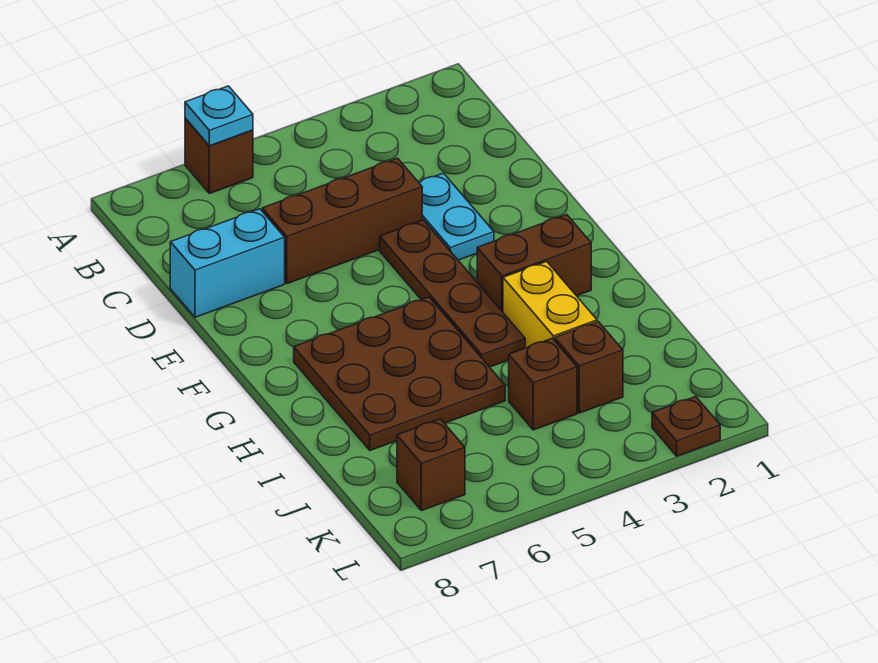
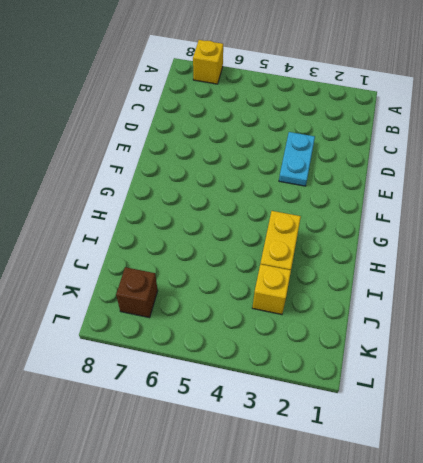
yellow brick A7 level 1 -> none
yellow brick J3 level 1 -> brown brick J3 level 1
none -> brown brick A6 level 1
none -> brown brick D4:D6 level 1
none -> cyan brick D7:D8 level 1

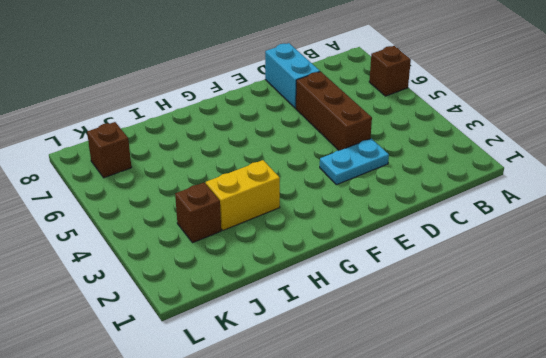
none -> brown plate E4:H4 level 1
none -> brown brick G2:G3 level 1
none -> brown plate G5:I7 level 1

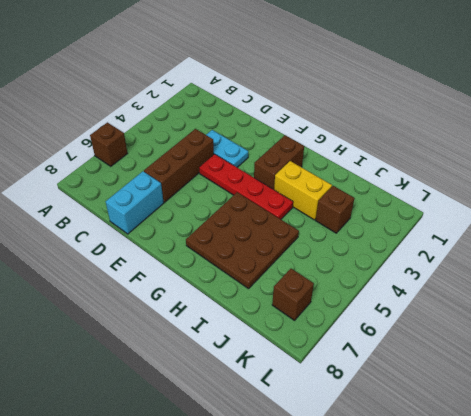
red plate E4:H4 level 1 -> brown plate E4:H4 level 1
none -> brown brick J4 level 1
none -> brown plate L2 level 1
none -> cyan plate A6 level 2

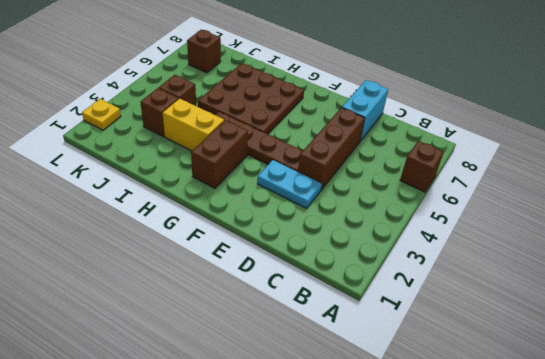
yellow plate L2 level 1 -> brown plate L2 level 1
none -> cyan plate A6 level 2

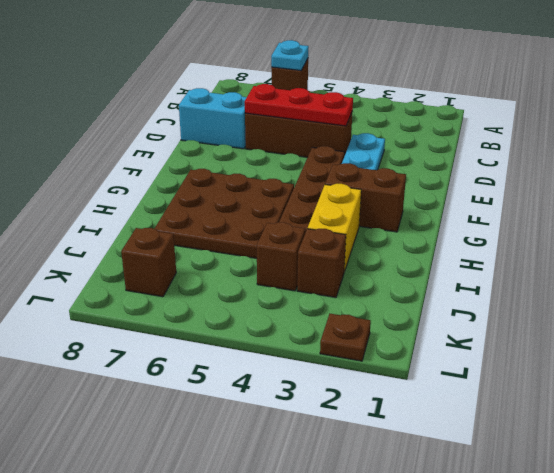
red plate D4:D6 level 2 -> none

